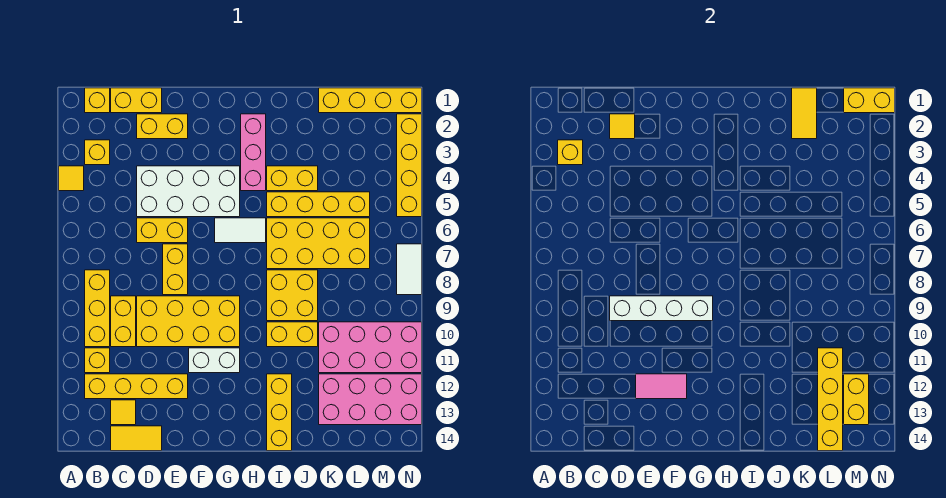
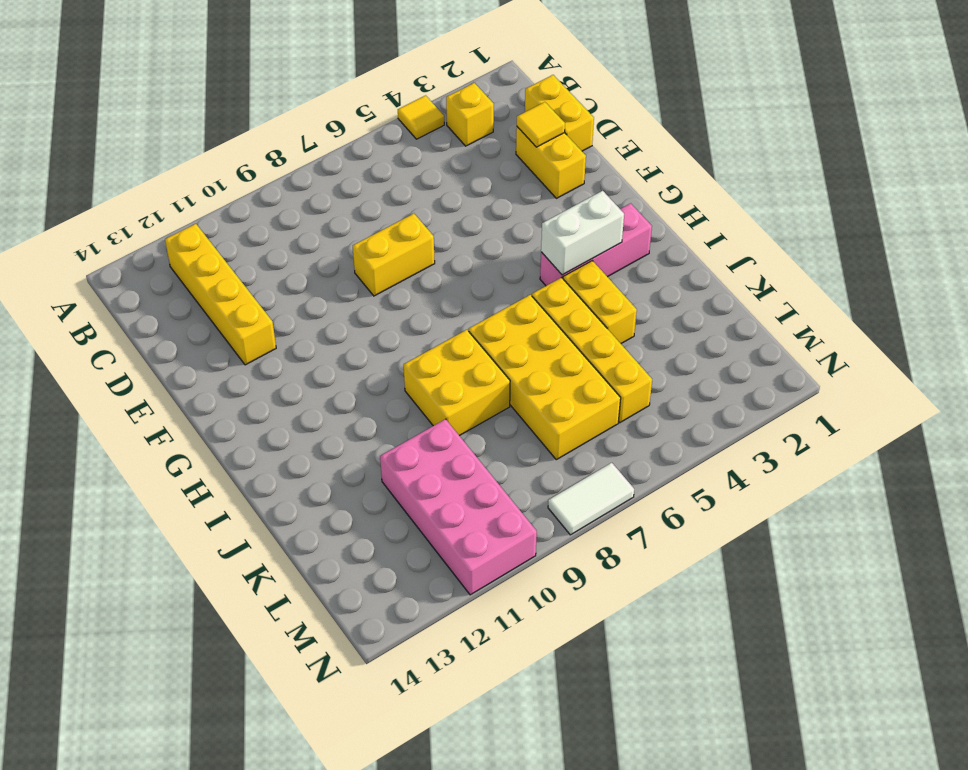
white brick H3:H4 level 2 -> white brick F11:G11 level 1
none -> yellow brick B1 level 1
none -> yellow brick B8:B10 level 1
none -> yellow brick B11 level 1
none -> yellow brick C9:C10 level 1

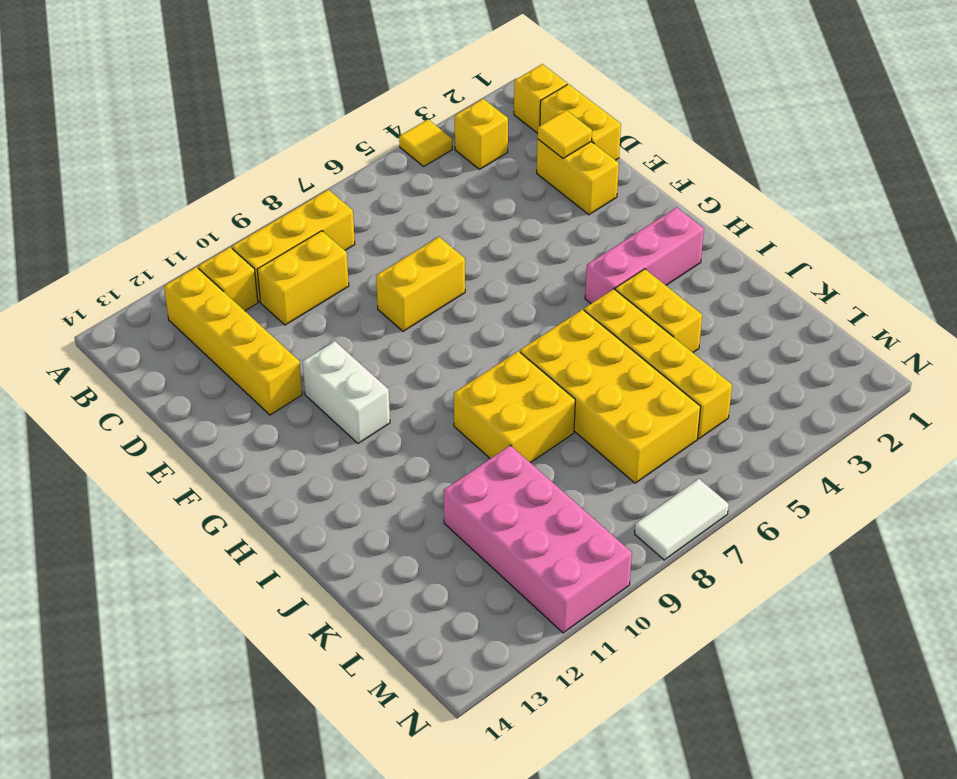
none -> yellow tile C13 level 1
none -> yellow tile C14:D14 level 1
none -> white brick D4:G5 level 1
none -> yellow brick D6:E6 level 1

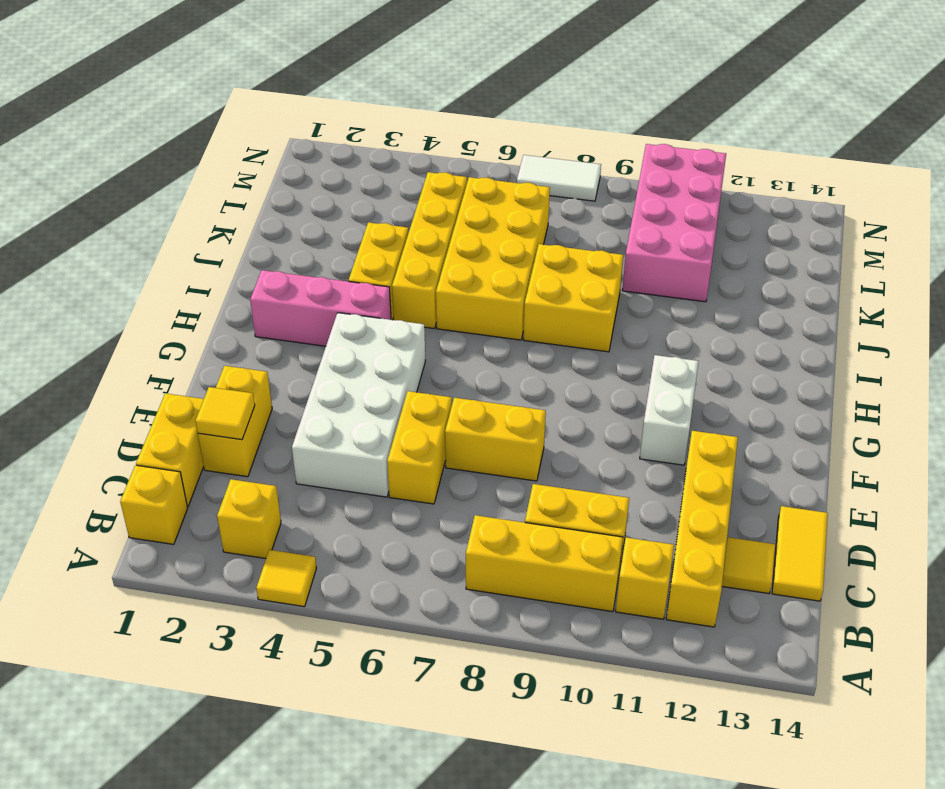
none -> yellow brick D9:G10 level 1
none -> white tile G6:H6 level 1
none -> yellow brick I10:J10 level 1
none -> yellow brick I12:I14 level 1

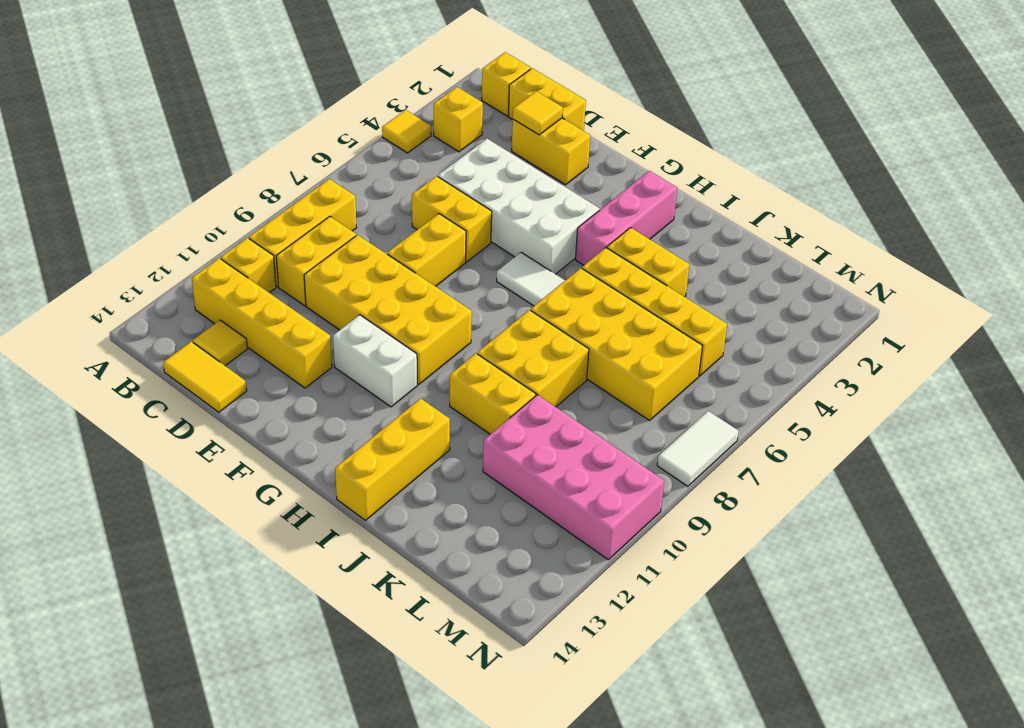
none -> yellow brick K1:N1 level 1
none -> pink brick K12:N13 level 1
none -> yellow brick N2:N5 level 1
none -> yellow brick B3 level 2

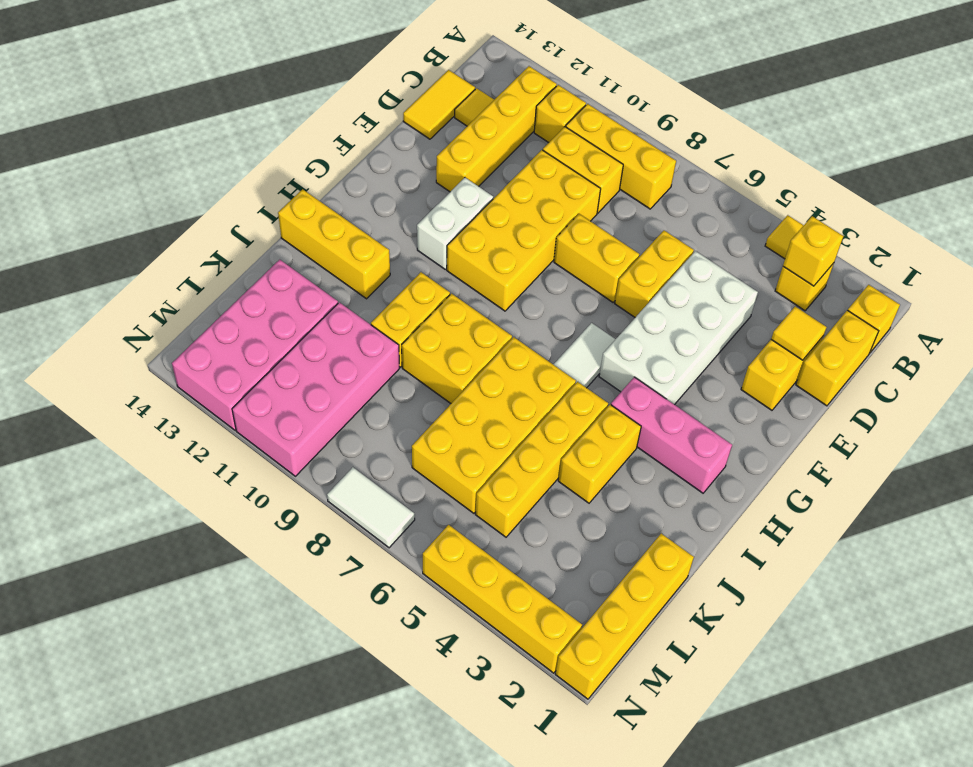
none -> white brick D9:G9 level 2
none -> pink tile E12:F12 level 2
none -> yellow tile K1:K2 level 2
none -> yellow brick L11:L14 level 2

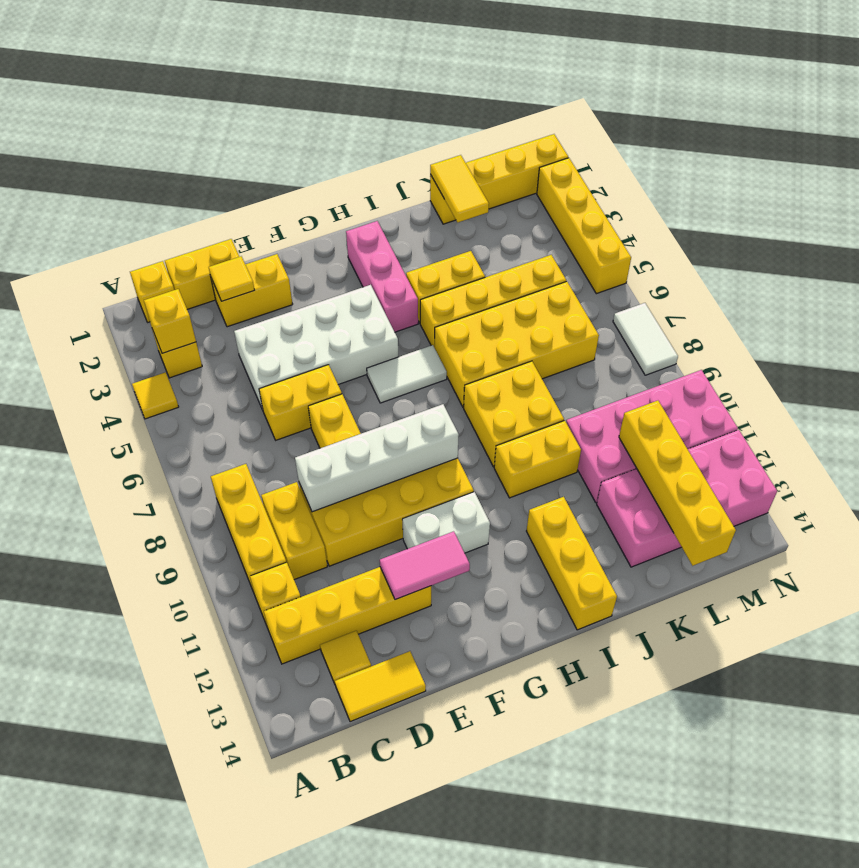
none -> yellow brick M1:N1 level 2
none -> yellow brick M12:M13 level 2

